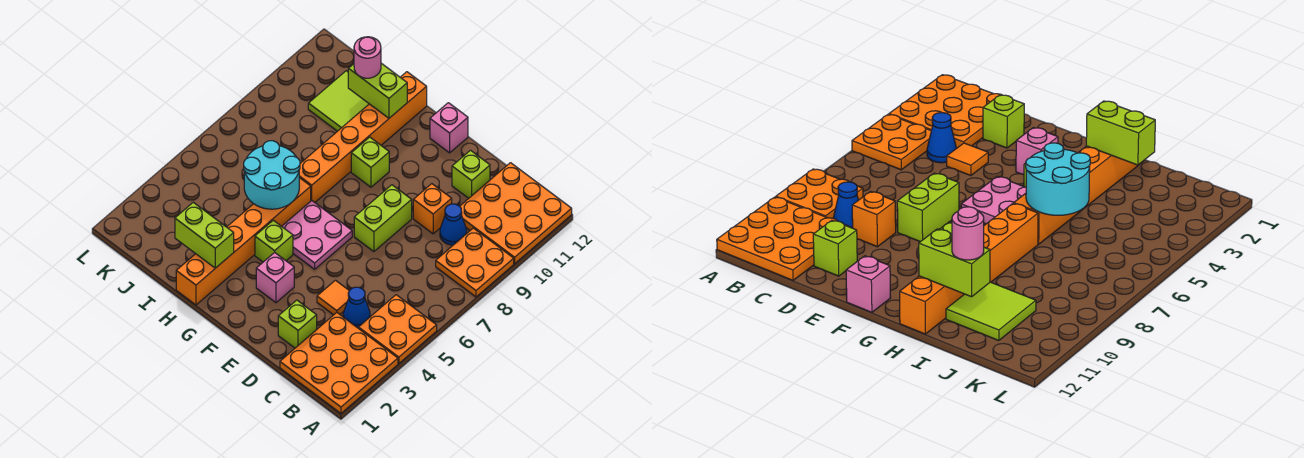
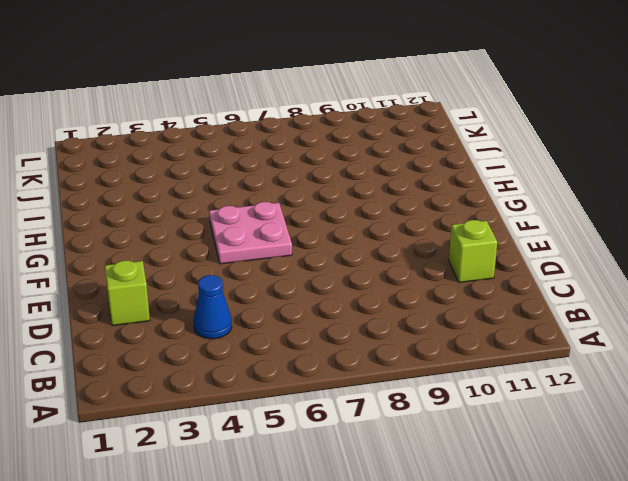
none -> orange plate A1:C3 level 1
none -> orange plate A4:B5 level 1
none -> orange plate A8:B9 level 1

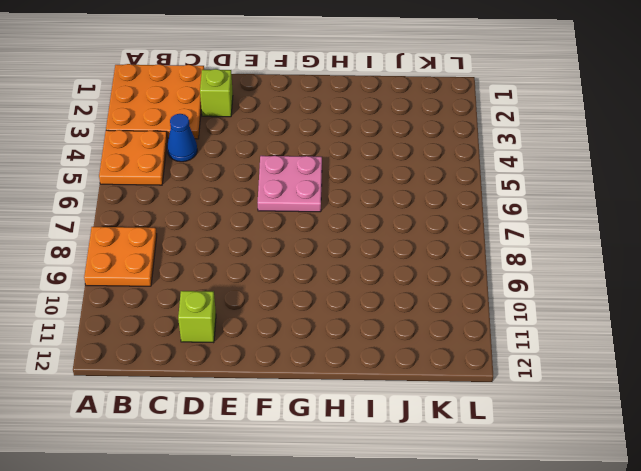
none -> orange plate A10:C12 level 1
none -> blue cone C9 level 1
none -> orange tile D4 level 1

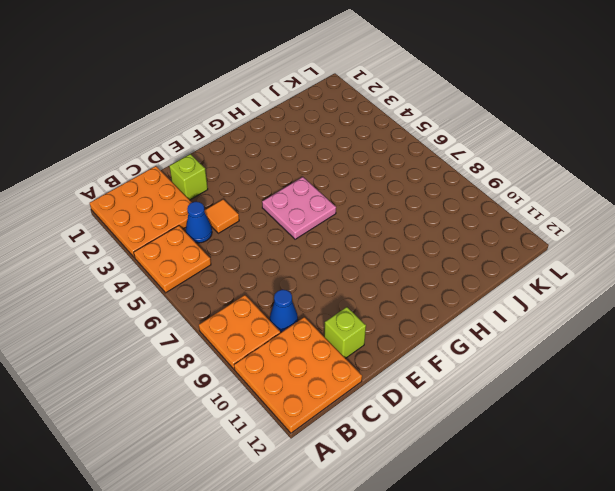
none -> orange brick D9 level 1
none -> lime brick E7:E8 level 1
none -> pink brick F3 level 1

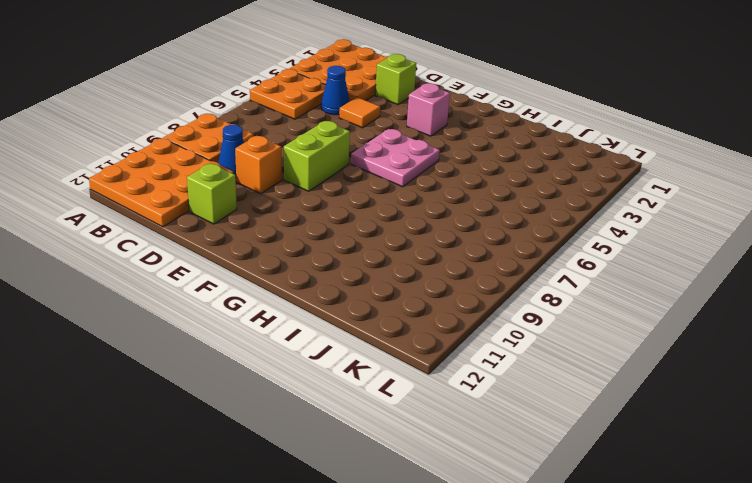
none -> pink brick F12 level 1
none -> lime brick G4 level 1
none -> lime brick G9 level 1

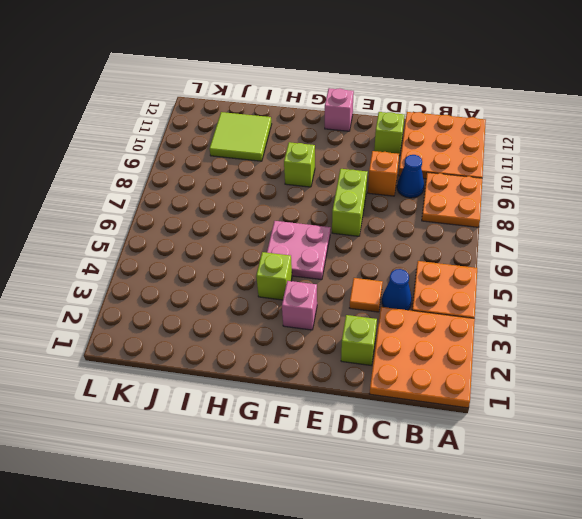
none -> orange brick H1:H6 level 1
none -> orange brick H7:H12 level 1
none -> lime brick H2:I2 level 2

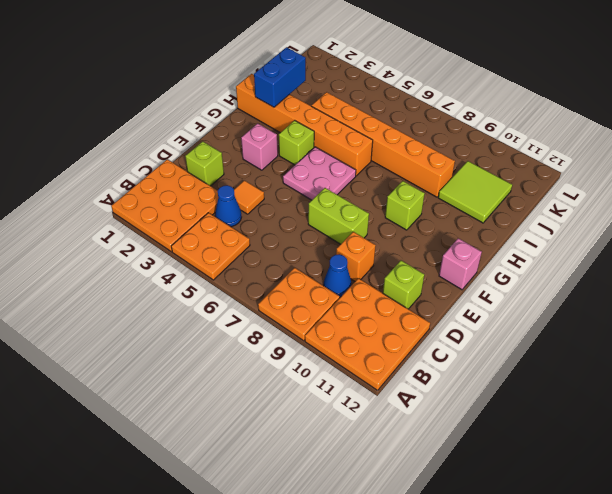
blue brick H2:I2 level 2 -> lime brick H2:I2 level 2
orange brick I4:I9 level 1 -> orange brick H7:H12 level 1
none -> cyan round brick H5:I6 level 2
none -> lime brick H11:I11 level 2
none -> pink round brick I11 level 3

